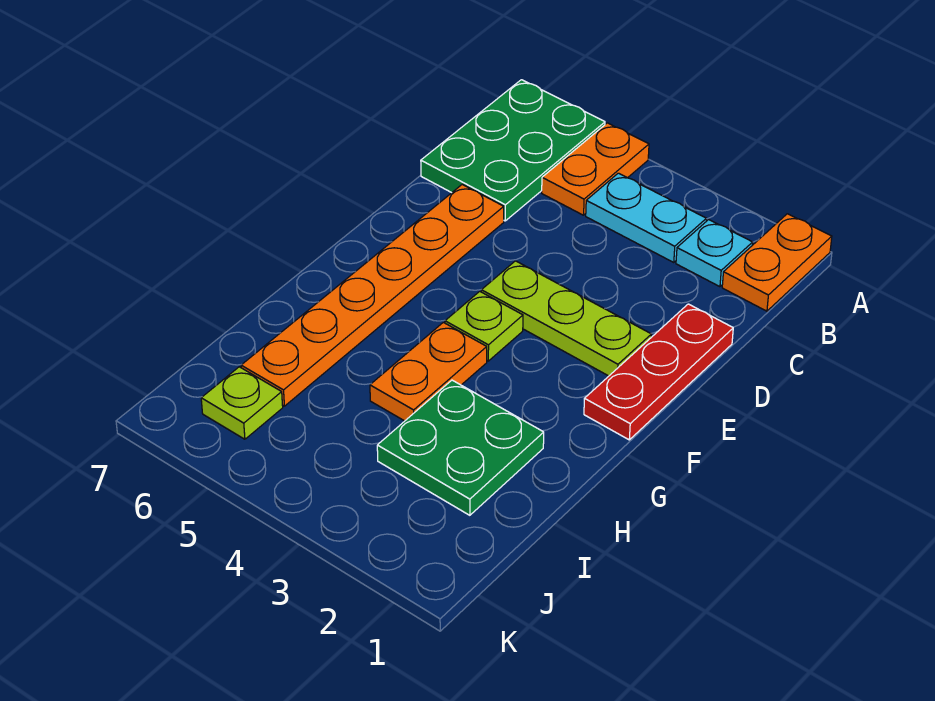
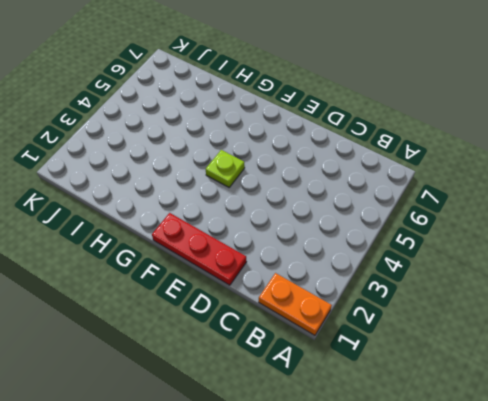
none -> orange plate A5:B5 level 1
none -> green plate A6:C7 level 1
none -> cyan plate B2 level 1

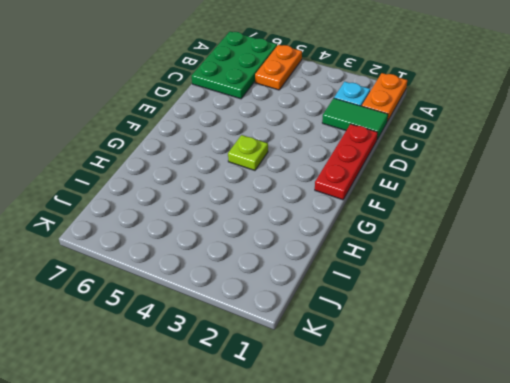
green tile C1:C2 level 1 -> none
none -> cyan plate B3:B4 level 1
none -> orange plate D6:I6 level 1
none -> lime plate E2:E4 level 1

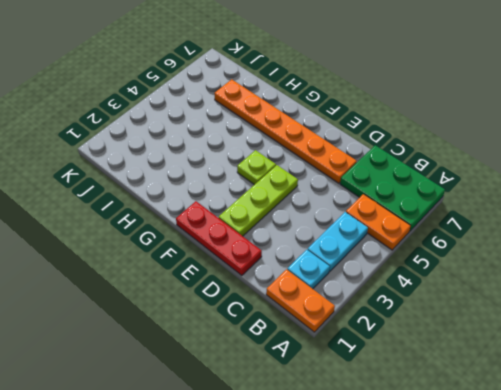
none -> orange plate G4:H4 level 1
none -> green plate H2:I3 level 1
none -> lime plate J6 level 1

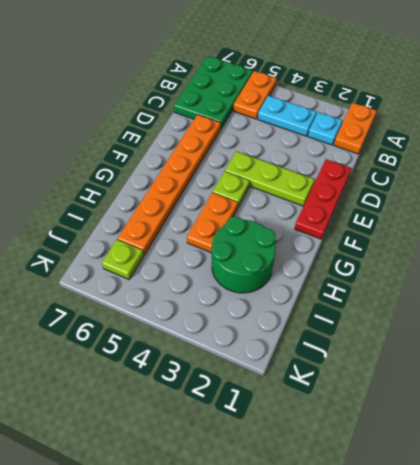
green round brick H2:I3 level 1 -> green plate H2:I3 level 1

